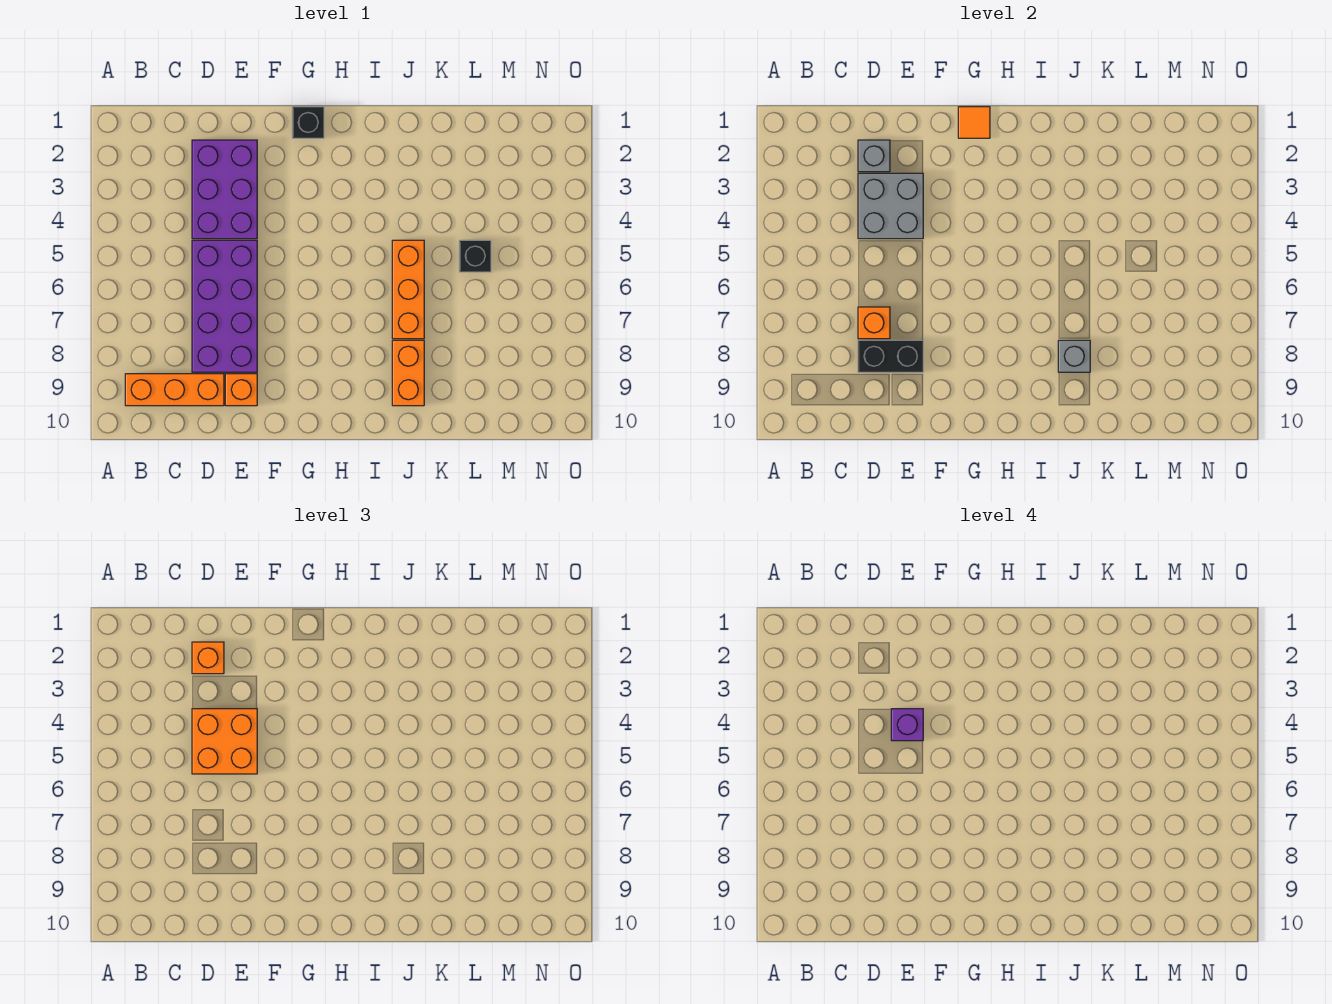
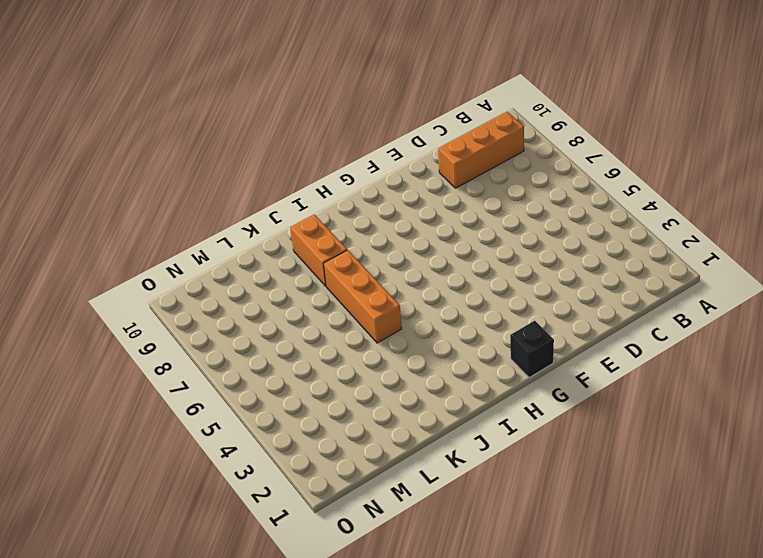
none -> purple brick D2:E4 level 1
none -> purple brick D5:E8 level 1
none -> orange brick E9 level 1

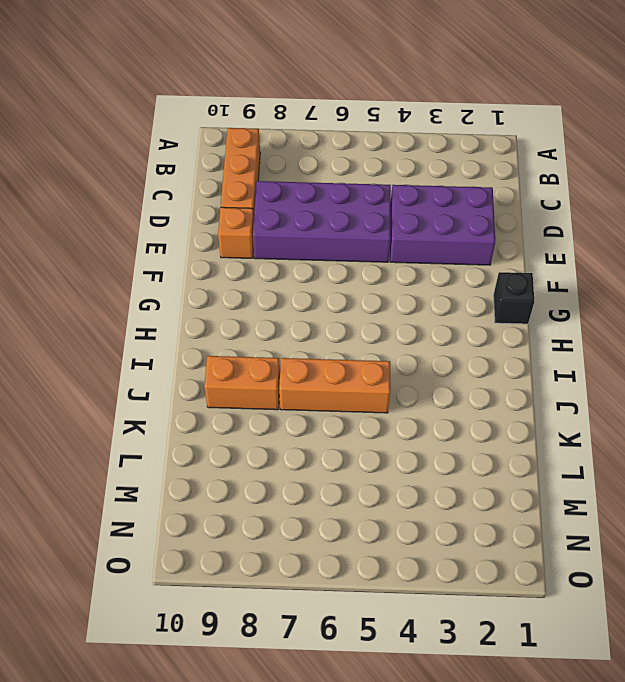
none -> black brick L5 level 1
none -> grey brick D2 level 2
none -> grey brick D3:E4 level 2

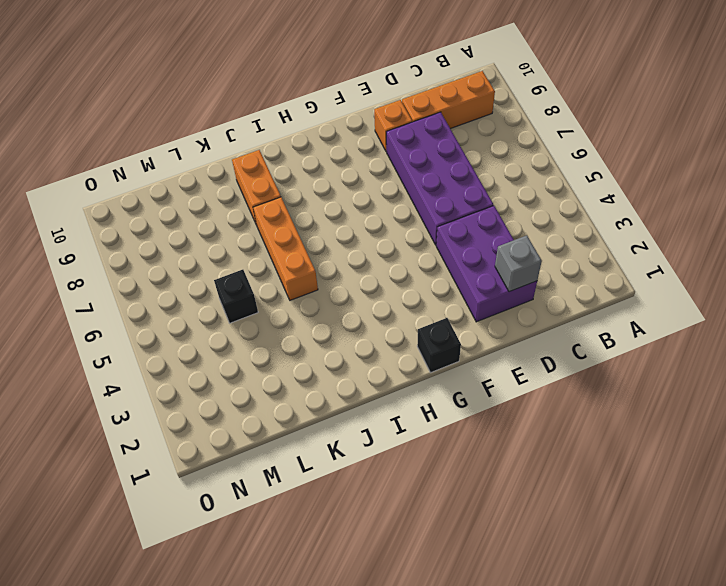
none -> grey brick D3:E4 level 2
none -> orange brick D7 level 2
none -> black brick D8:E8 level 2

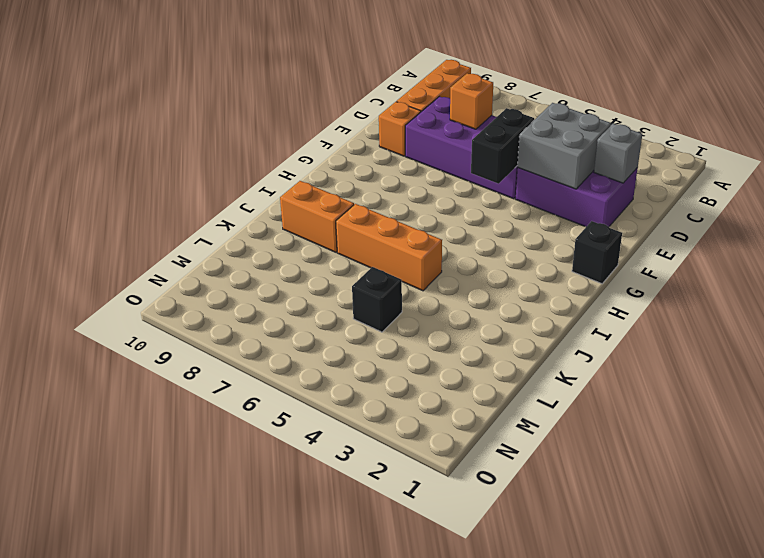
black brick E5:F5 level 2 -> black brick D8:E8 level 2
none -> orange tile G1 level 2
none -> grey brick J8 level 2
none -> orange brick D2 level 3

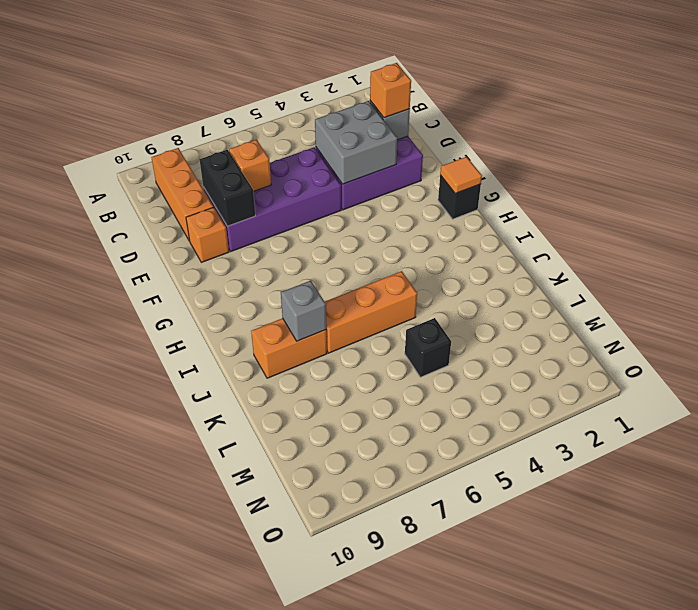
none -> orange brick D4:E5 level 3
none -> purple brick E4 level 4

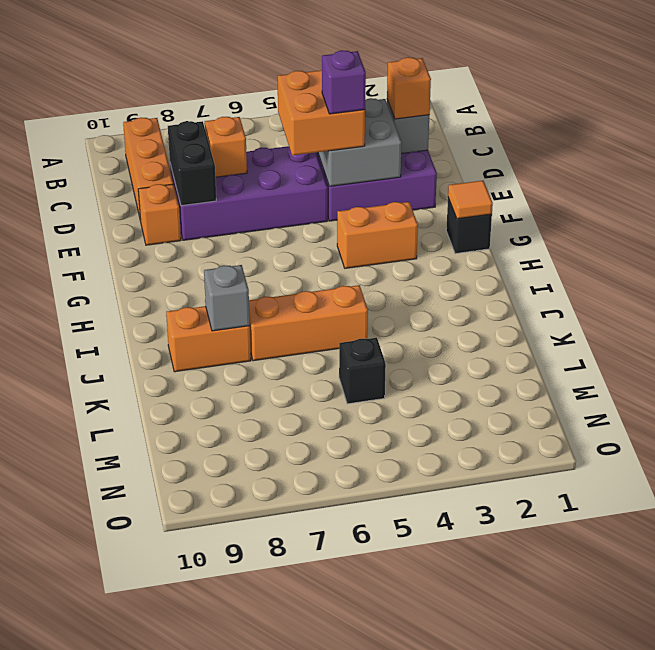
orange brick G3:G4 level 1 -> none

